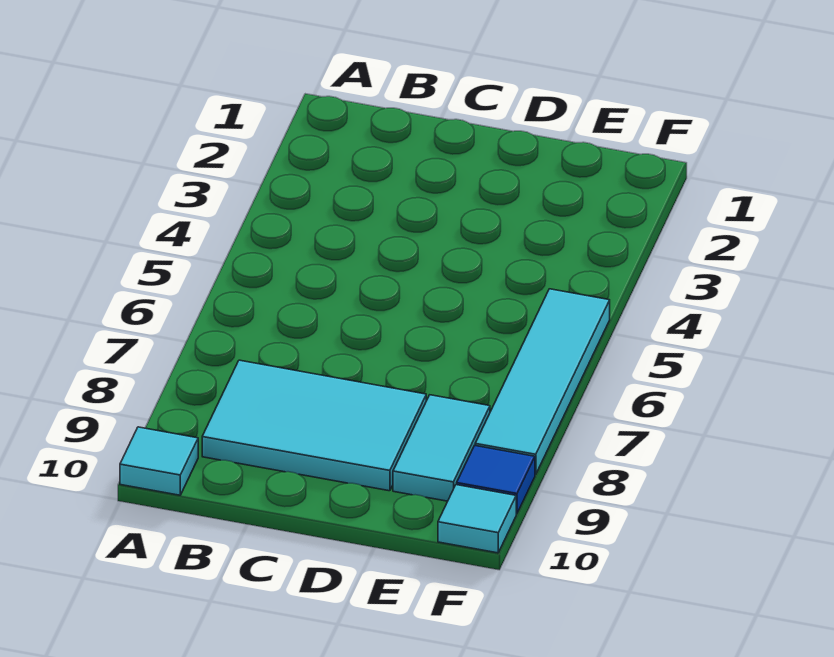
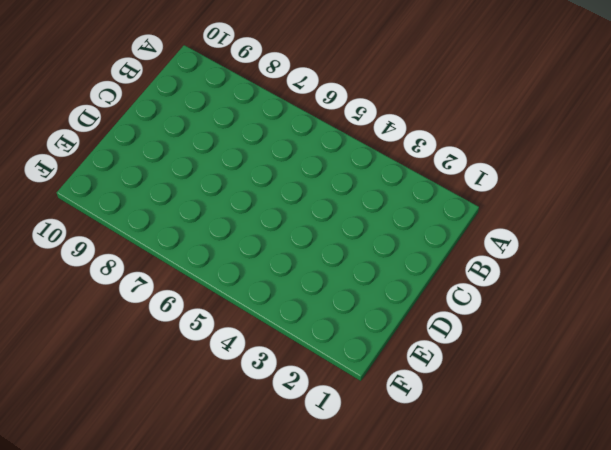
none -> cyan tile A10 level 1
none -> cyan tile B8:D9 level 1

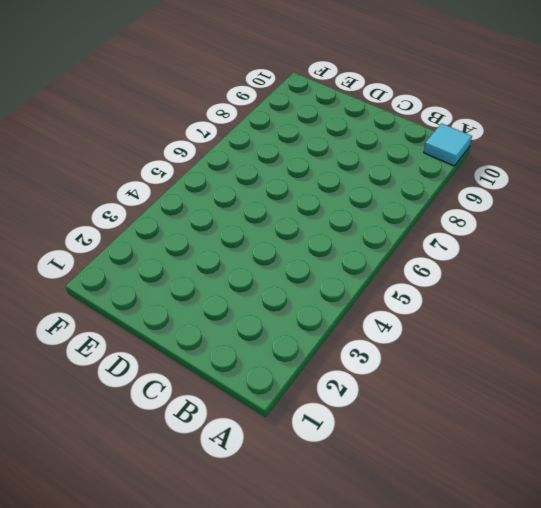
none -> cyan tile B8:D9 level 1
none -> cyan tile E8:E9 level 1

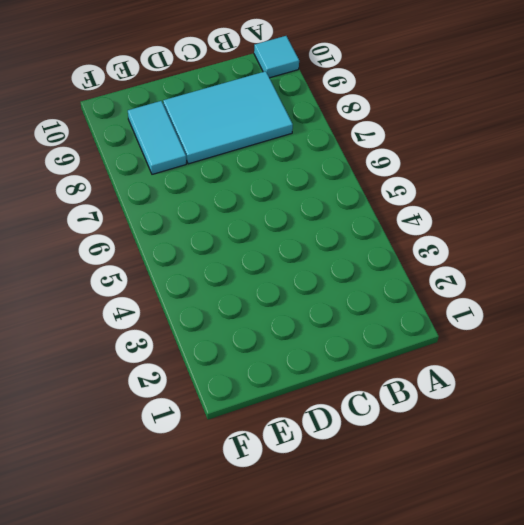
none -> cyan tile F5:F8 level 1
none -> blue tile F9 level 1

